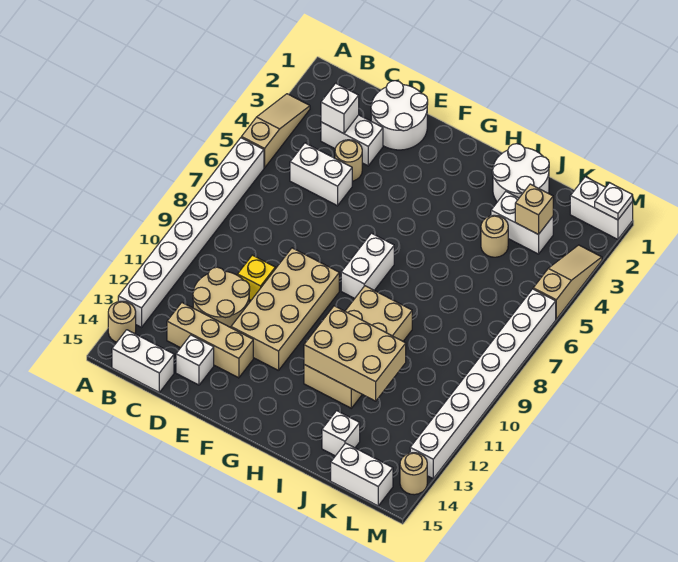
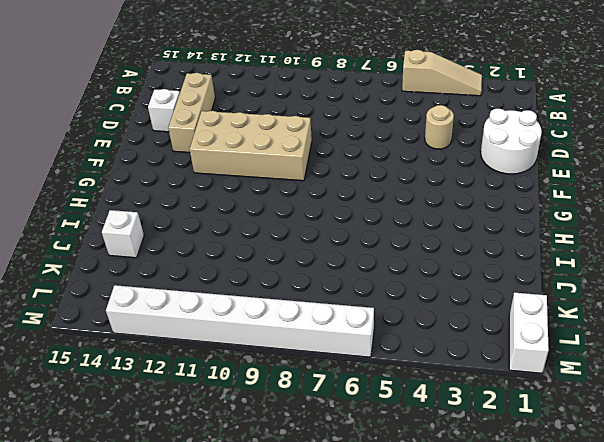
none -> white brick A6:A13 level 1
none -> tan round brick A14 level 1
none -> white brick B15:C15 level 1

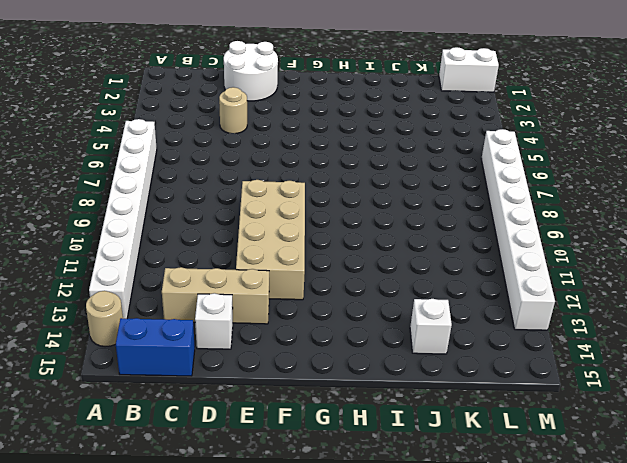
blue brick B15:C15 level 1 -> white brick B15:C15 level 1
none -> tan slope A3:A5 level 1 top 5
none -> white brick C3:D3 level 1
none -> white brick C5:D5 level 1

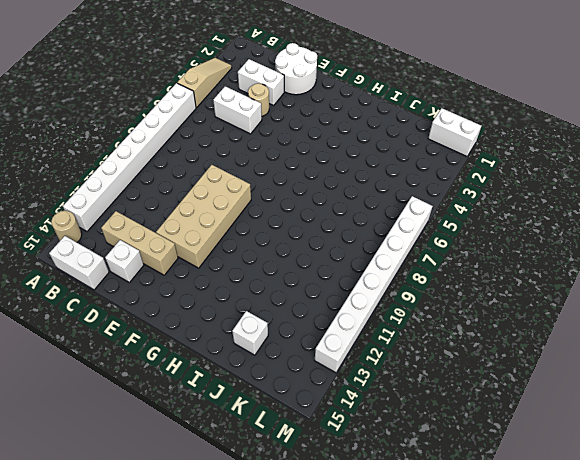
none -> tan round brick C11:D12 level 1
none -> yellow brick D10 level 1
none -> white brick G7:G8 level 1

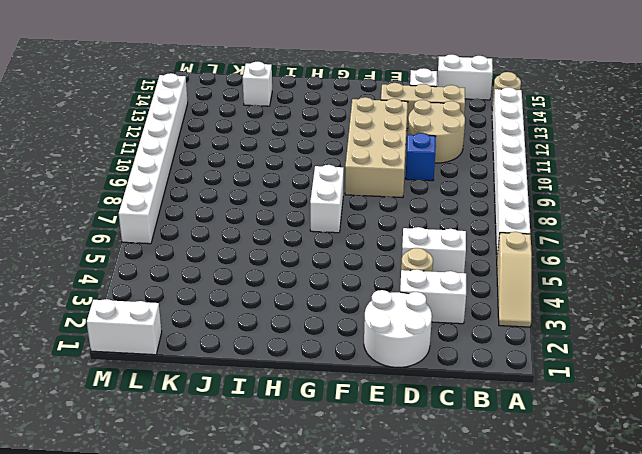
blue brick D10 level 1 -> yellow brick D10 level 1
none -> tan brick H9:I12 level 1
none -> white round brick I1:J2 level 1
none -> white brick J3:K3 level 1

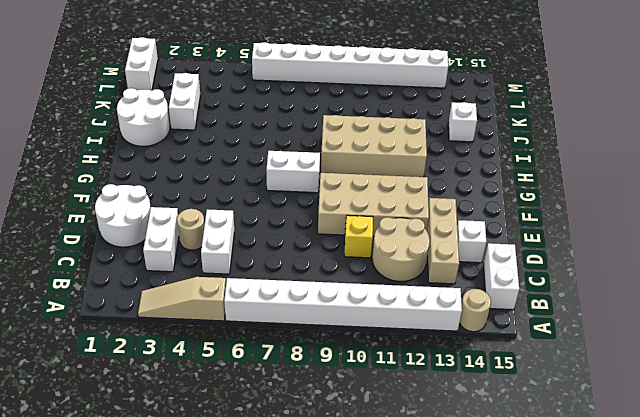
none -> tan round brick J4 level 1
none -> white brick K15:L15 level 1
none -> tan slope M3:M5 level 1 top 5

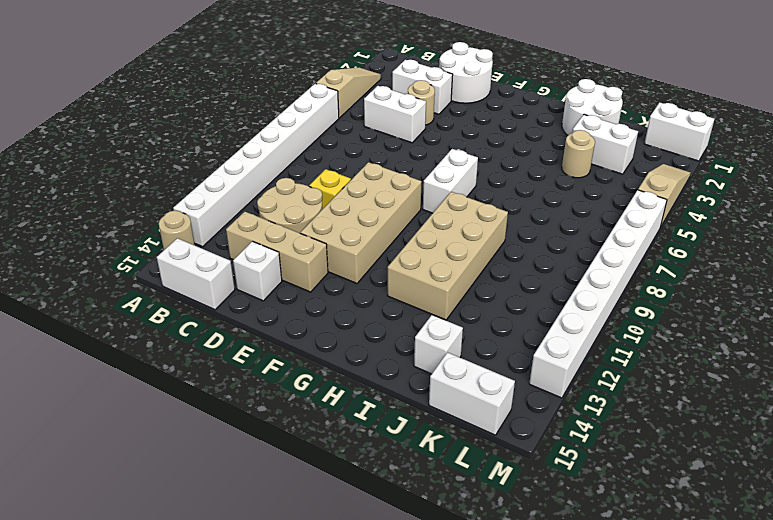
none -> tan round brick M14 level 1
none -> white brick C3 level 2
none -> tan brick H11:J12 level 2

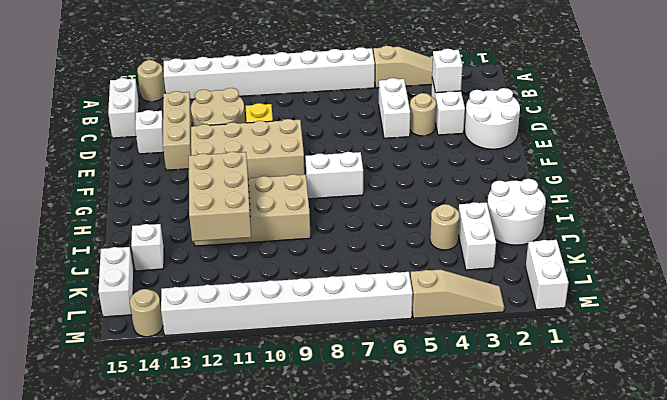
none -> tan brick K3 level 2
none -> white plate M1 level 2

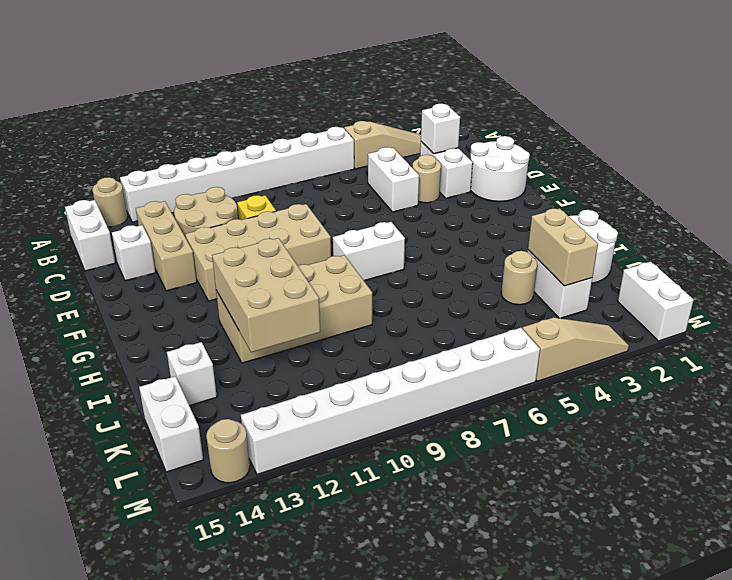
tan brick J3:K3 level 2 -> tan brick K3 level 2
none -> white plate M1 level 2

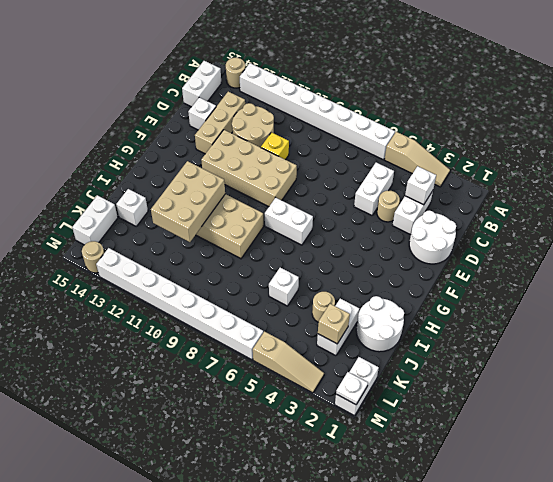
white brick J6 level 1 -> none

